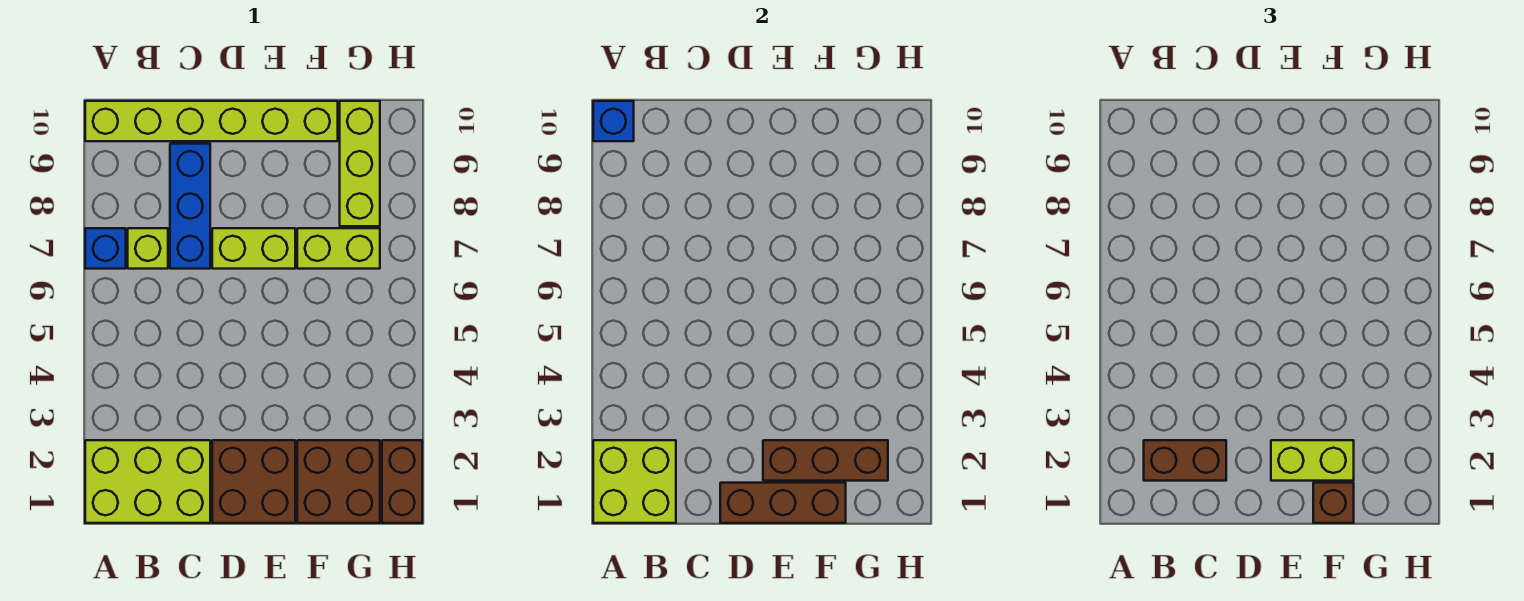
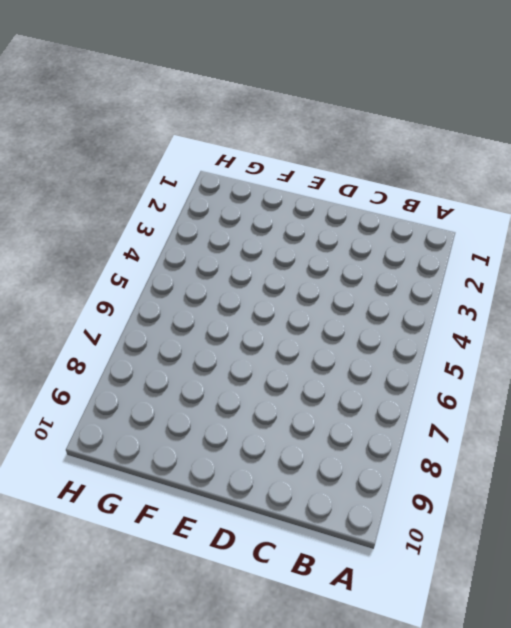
none -> lime brick A1:C2 level 1
none -> blue brick A7 level 1
none -> lime brick A10:F10 level 1

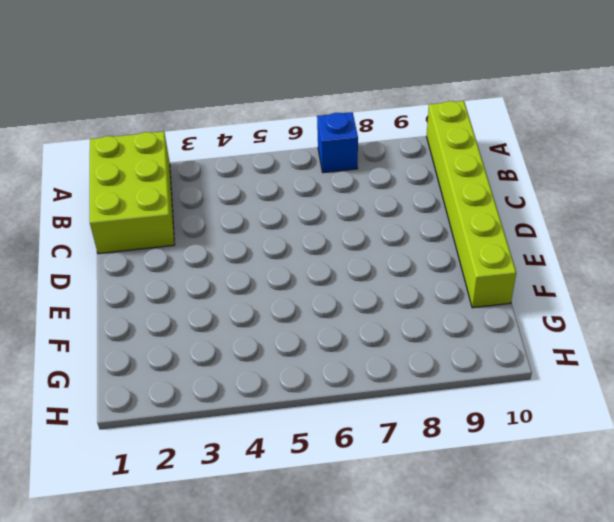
none -> lime brick B7 level 1
none -> blue brick C7:C9 level 1
none -> brown brick D1:E2 level 1

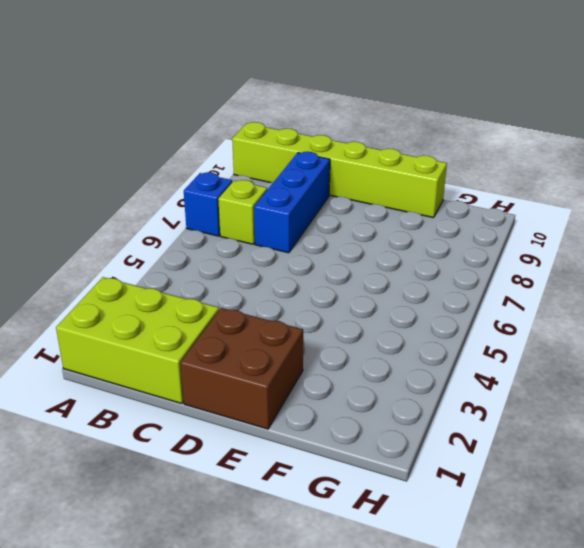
none -> lime brick D7:E7 level 1
none -> brown brick F1:G2 level 1
none -> lime brick F7:G7 level 1

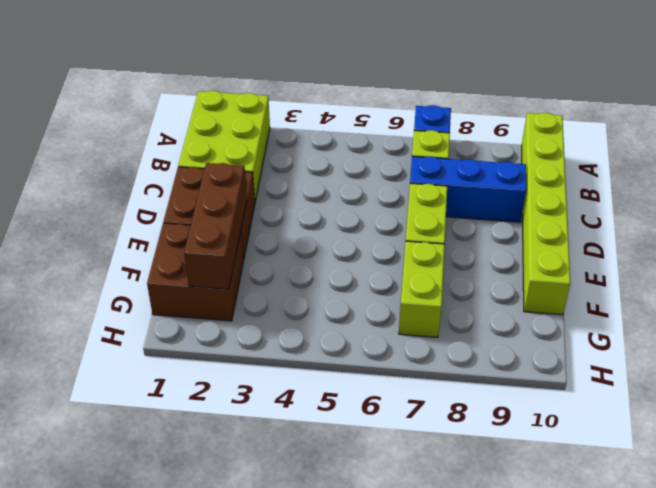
none -> lime brick G8:G10 level 1
none -> brown brick H1:H2 level 1
none -> lime brick A1:B2 level 2

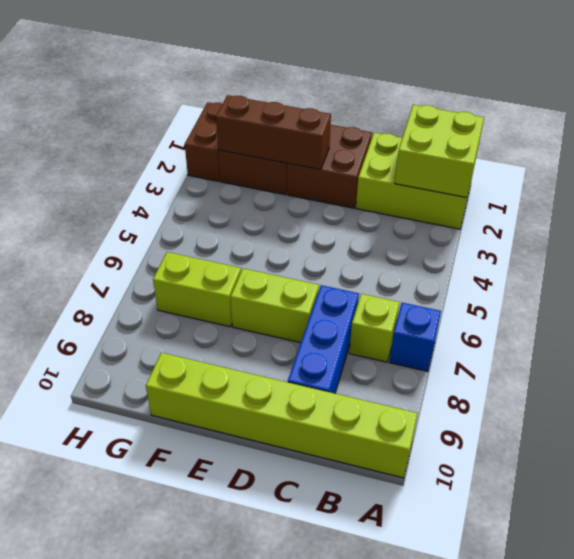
none -> lime brick G8:G10 level 1
none -> blue brick A10 level 2
none -> brown brick D1:F1 level 2

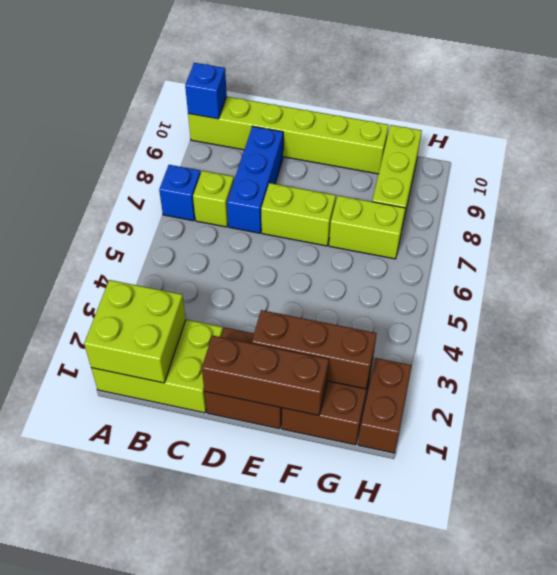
none -> brown brick B2:C2 level 3
none -> lime brick E2:F2 level 3
none -> brown brick F1 level 3

